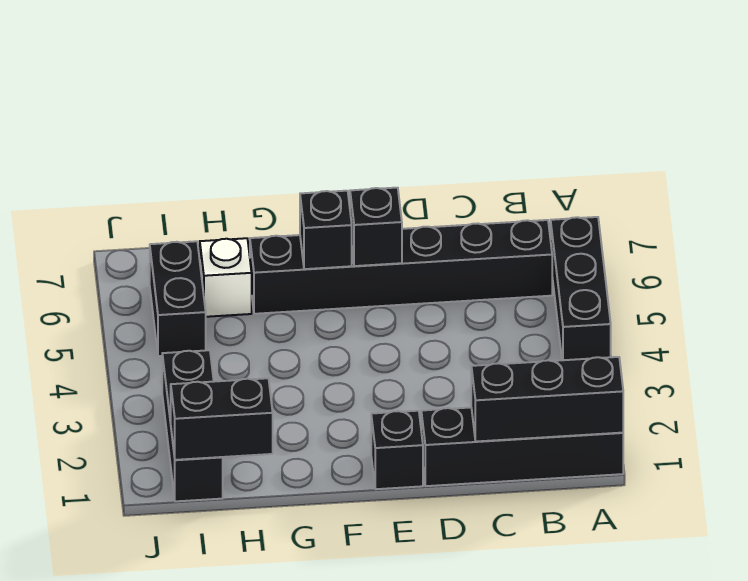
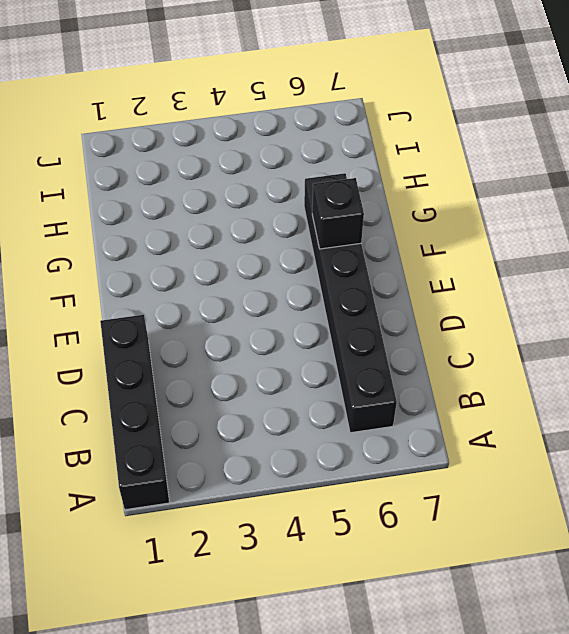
none -> black brick A4:A6 level 1
none -> black brick E1 level 1

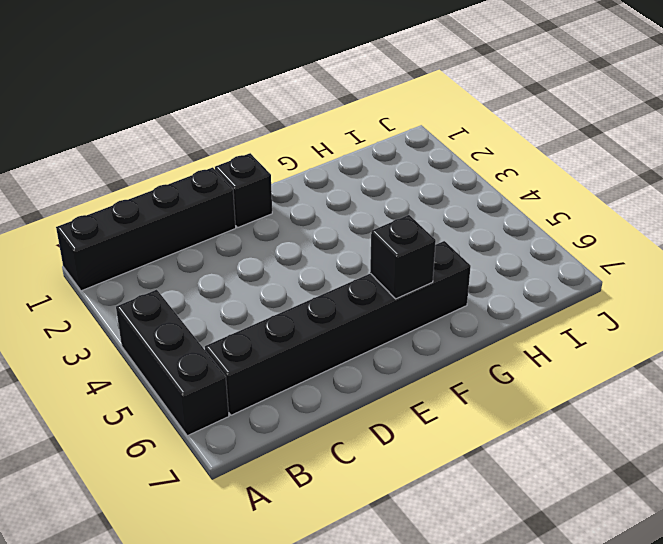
none -> white brick H6 level 1
none -> black brick I1:I3 level 1

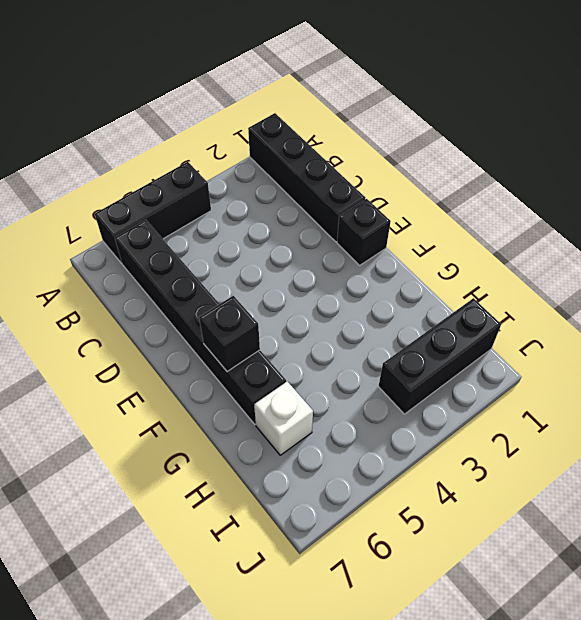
none -> black brick I5:I6 level 1
none -> black brick A1:C1 level 2

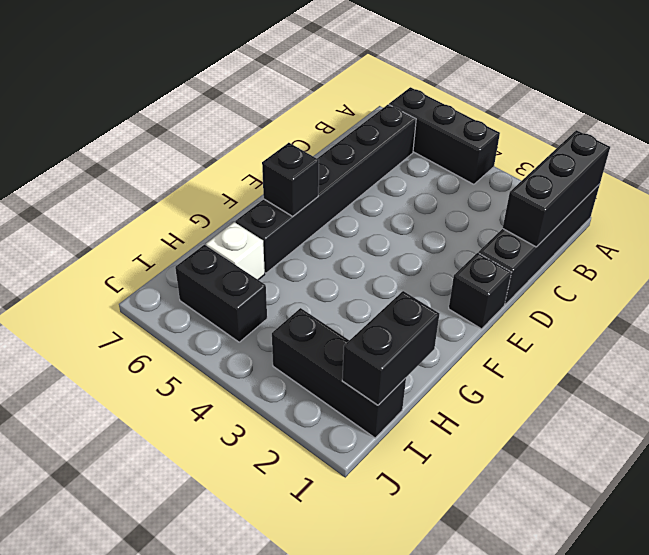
none -> black brick E6 level 2

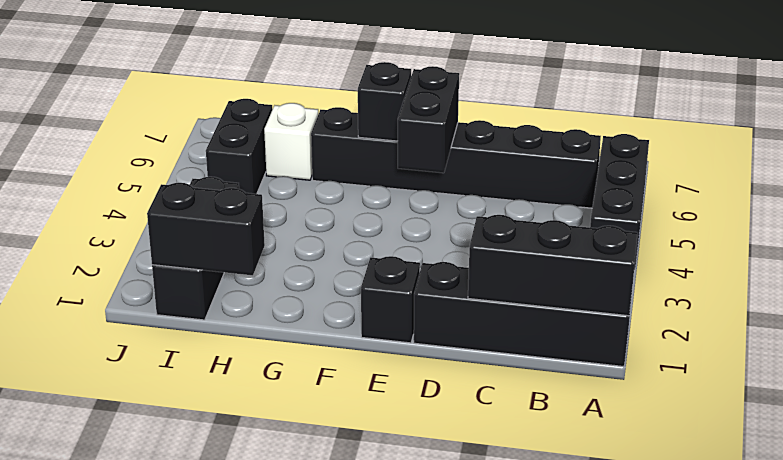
black brick E5:E6 level 2 -> black brick E6 level 2

